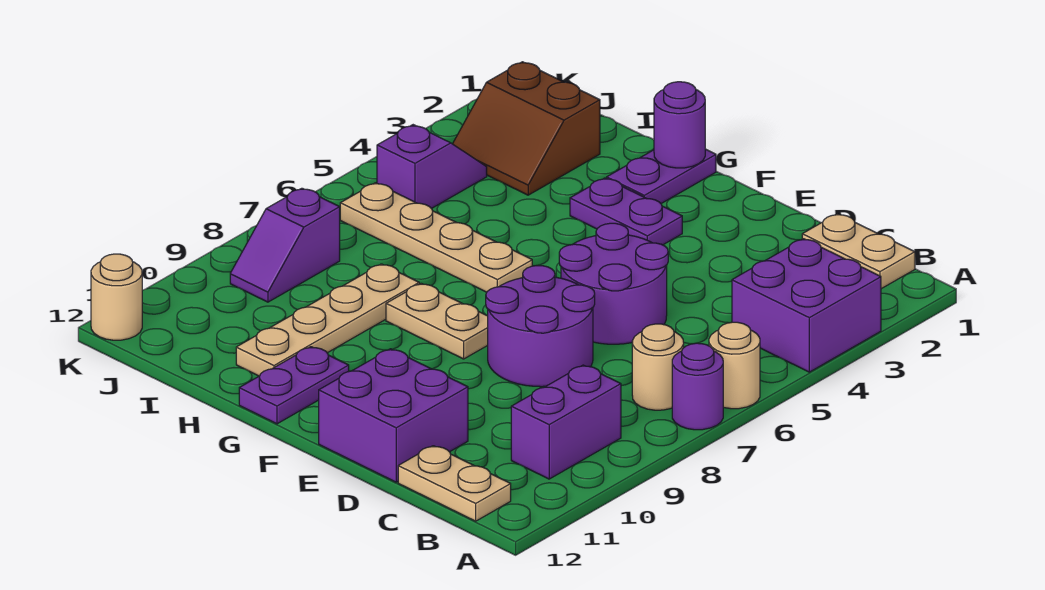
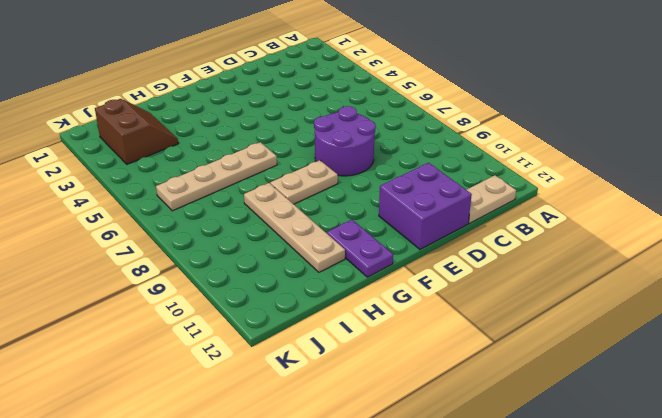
brown slope I2:J3 level 1 top J -> brown slope I2:J3 level 1 top 2
none -> purple brick A3:B4 level 1
none -> tan round brick A6 level 1
none -> purple round brick A7 level 1

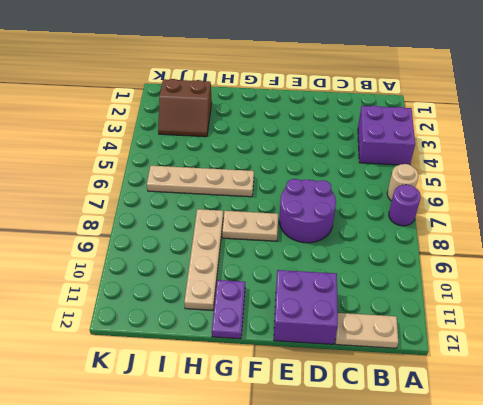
none -> tan plate B1:C1 level 1
none -> tan round brick B7 level 1
none -> purple brick B9:B10 level 1

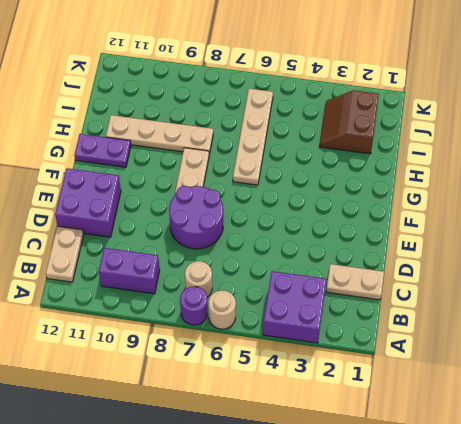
tan plate C1:C2 level 1 -> tan plate B1:C1 level 1
none -> purple round brick D5:E6 level 1
none -> purple plate F3:G3 level 1
none -> purple plate G1:G2 level 1

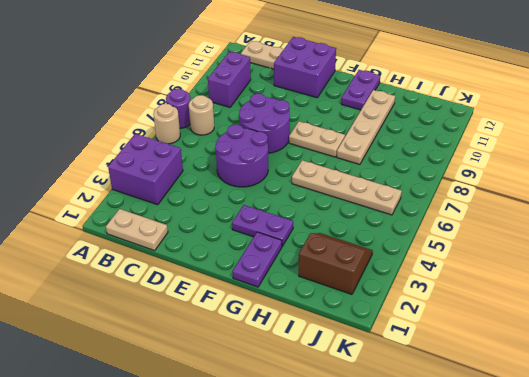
none -> purple slope J4:J5 level 1 top 5
none -> purple slope J8:J9 level 1 top 8
none -> tan round brick K12 level 1

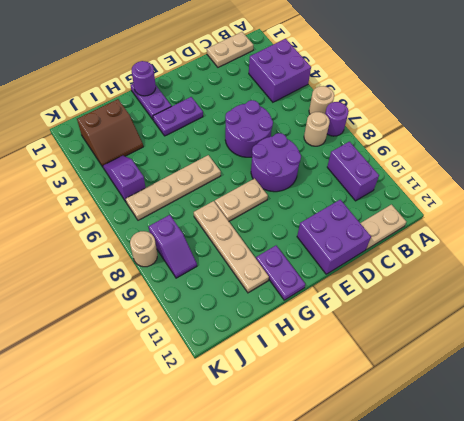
tan round brick K8 level 1 -> tan round brick K12 level 1

